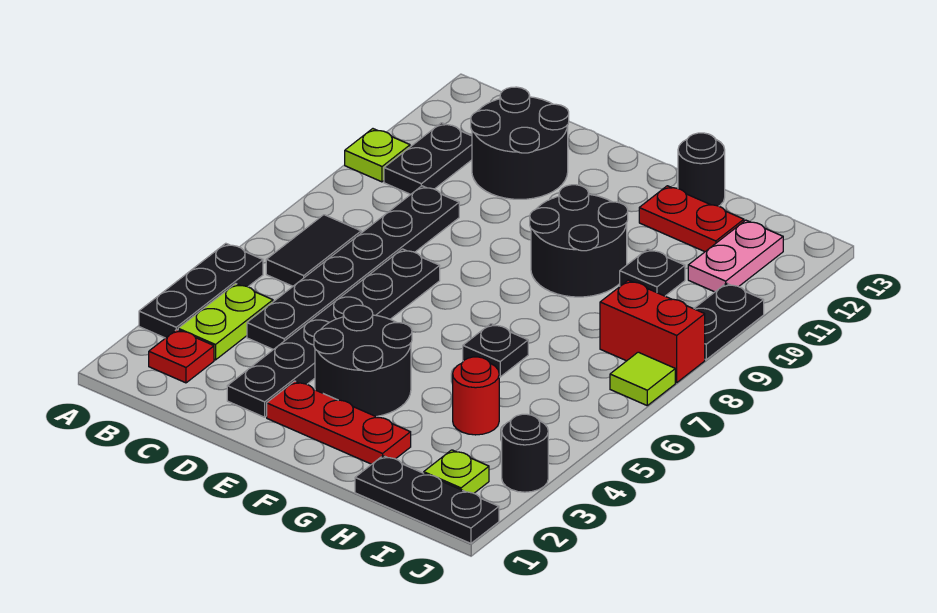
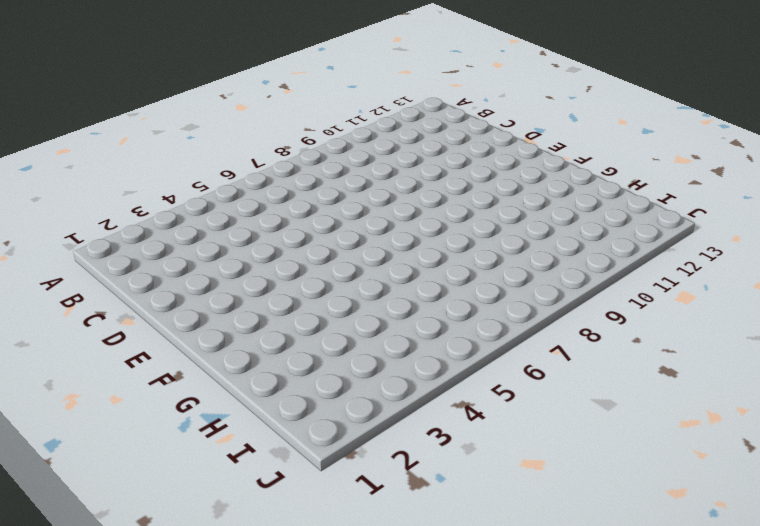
none -> black plate A3:A5 level 1
none -> lime plate A10 level 1
none -> red plate B2 level 1

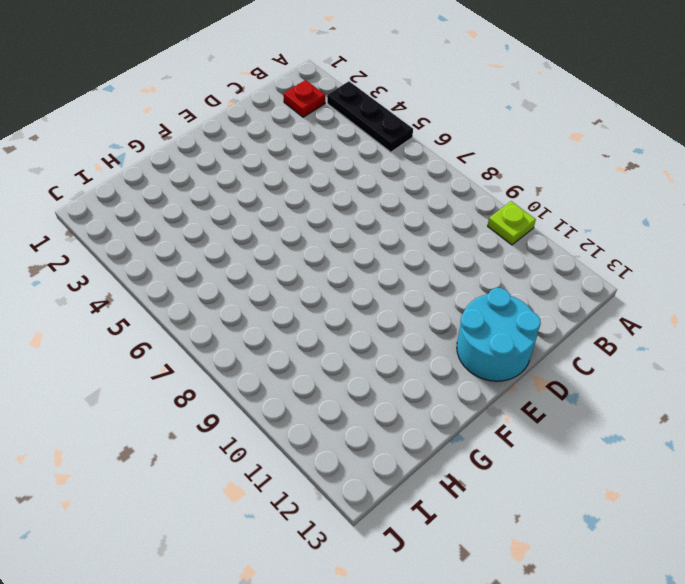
cyan round brick D12:E13 level 1 -> black round brick C11:D12 level 1
none -> lime plate B3:B4 level 1
none -> black tile B6:B7 level 1
none -> black plate B10:B11 level 1

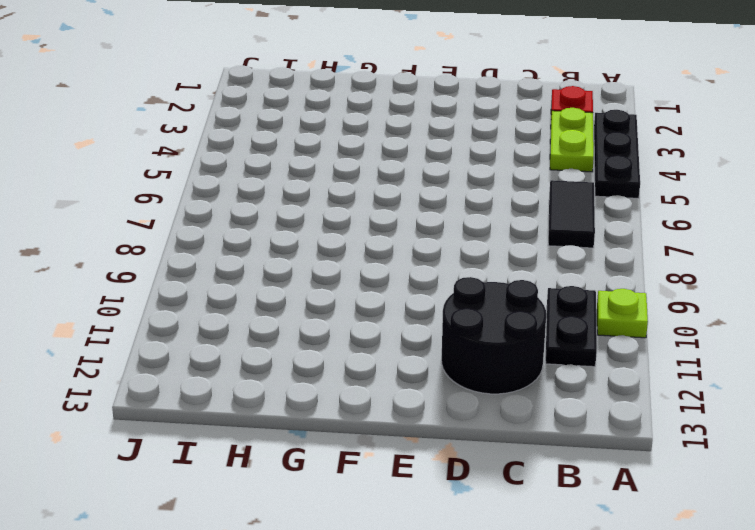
none -> black plate C4:C9 level 1
none -> black plate D2:D7 level 1
none -> red plate E2:G2 level 1

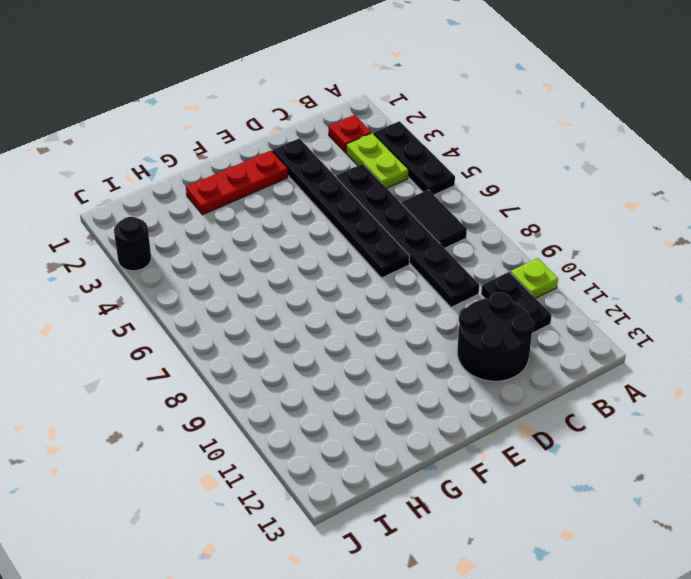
none -> black round brick E3:F4 level 1
none -> black round brick F9:G10 level 1
none -> black plate G6 level 1

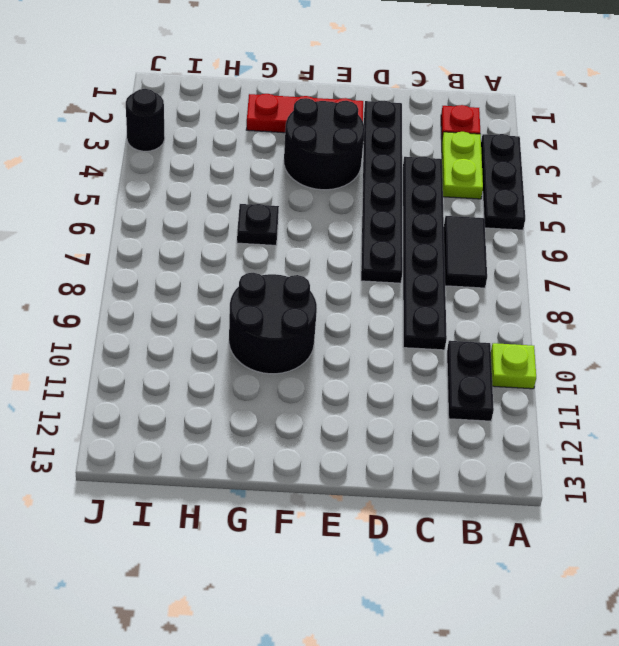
none -> black round brick C11:D12 level 1
none -> red plate G12:H12 level 1
none -> black round brick G13 level 1

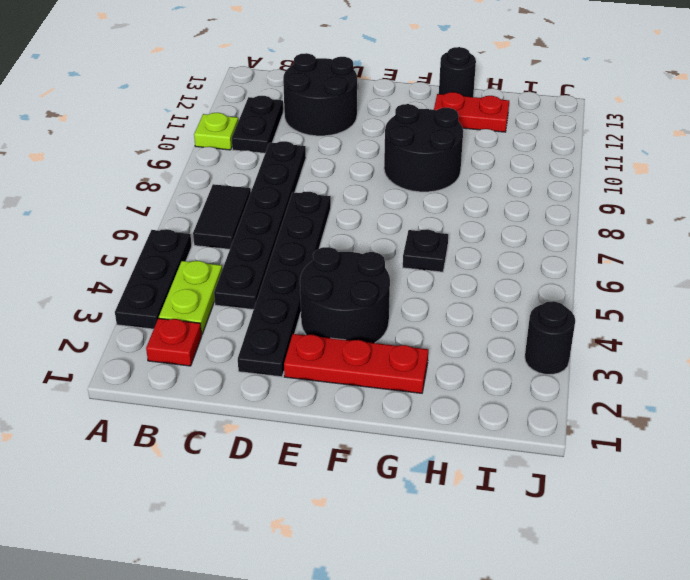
none -> black plate H1:J1 level 1
none -> red round brick H4 level 1
none -> black plate H10 level 1

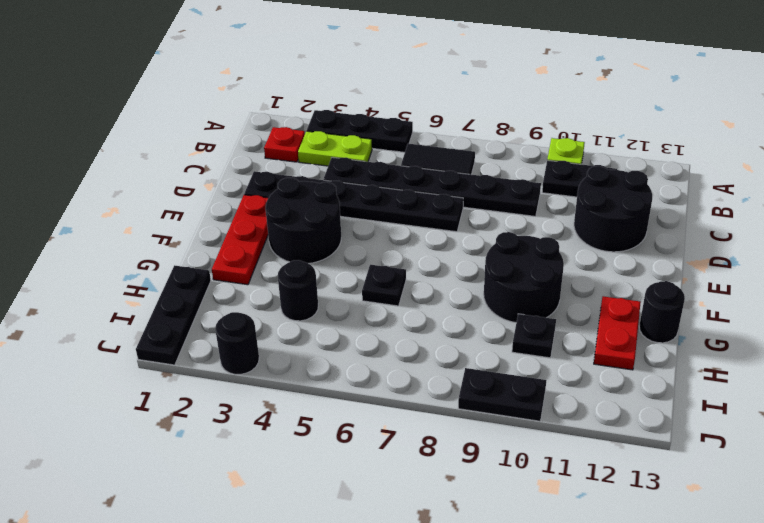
black round brick H4 level 1 -> red round brick H4 level 1
none -> lime plate I2 level 1
none -> red brick I8:J8 level 1
none -> pink plate I11:I12 level 1

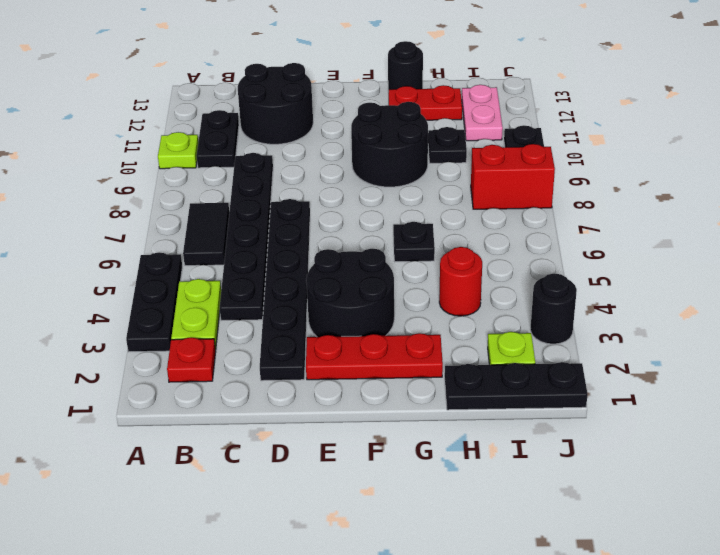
none -> lime tile J7 level 1

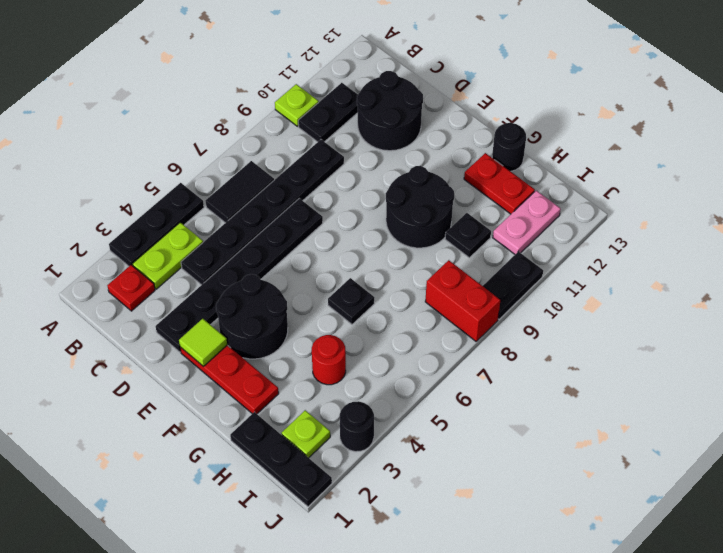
lime tile E2 level 2 -> lime tile J7 level 1

